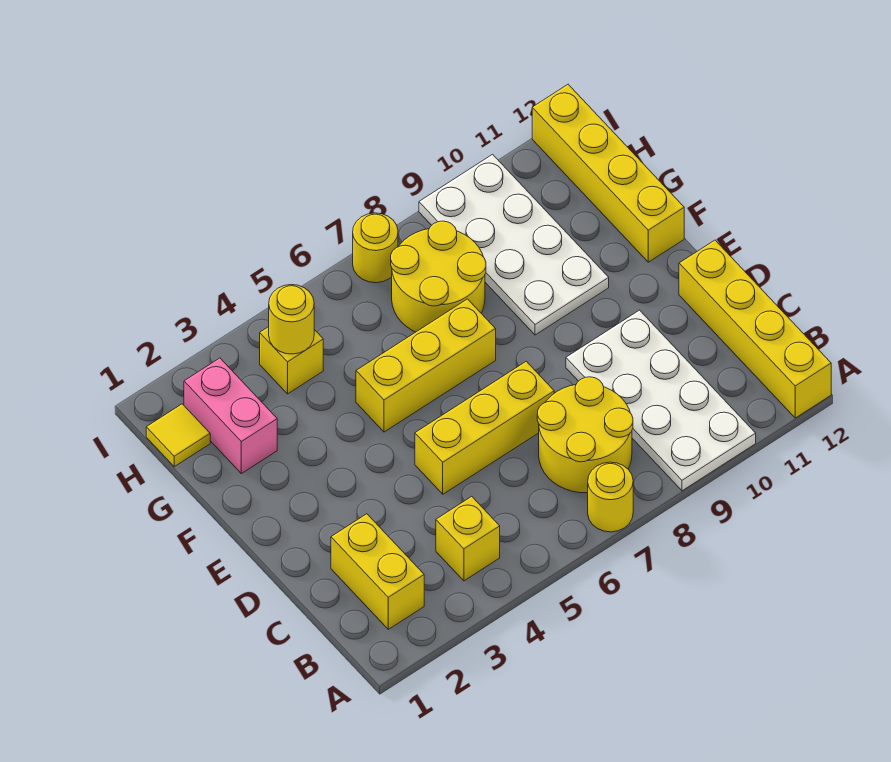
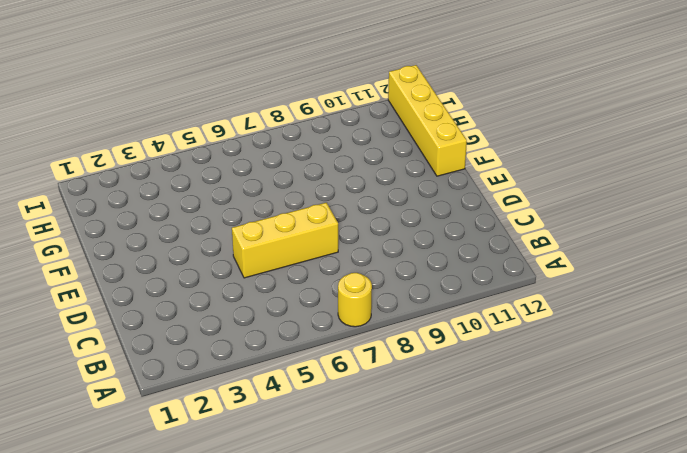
none -> white plate A9:D10 level 1
none -> yellow brick A12:D12 level 1
none -> yellow brick B2:C2 level 1

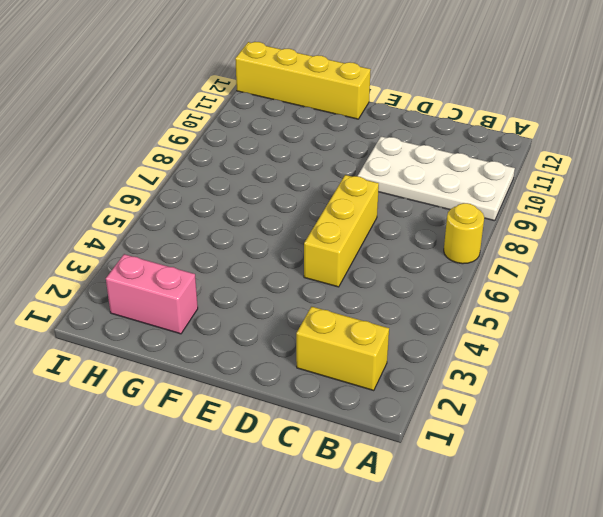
none -> yellow brick A12:D12 level 1
none -> yellow brick B4 level 1
none -> yellow round brick B7:C8 level 1

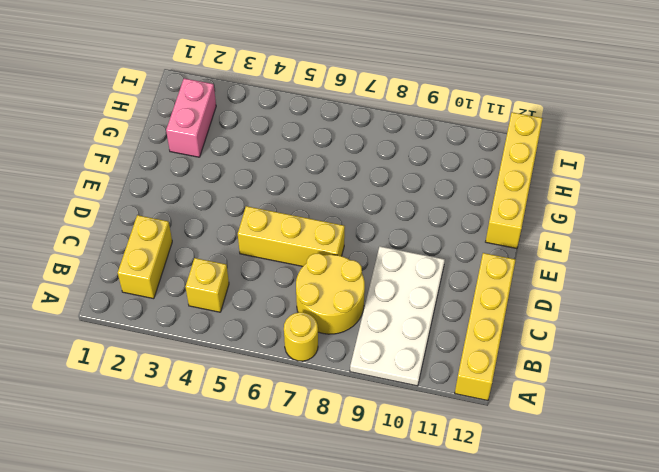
none -> yellow brick F5:F7 level 1
none -> white plate F9:I10 level 1
none -> yellow round brick G7:H8 level 1

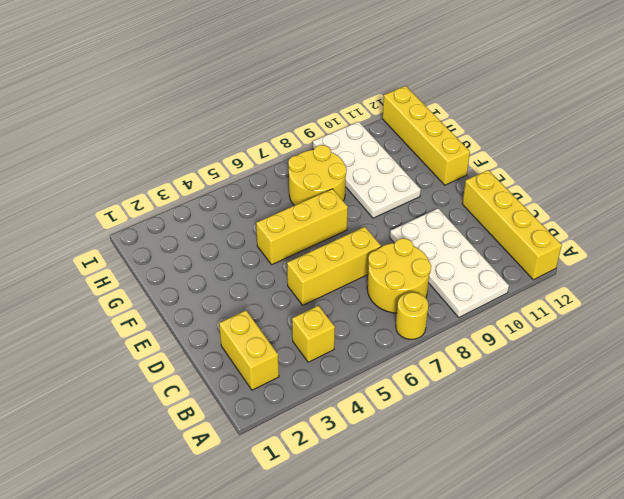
none -> pink brick G2:H2 level 1
none -> yellow tile H1 level 1
none -> yellow brick H4 level 1

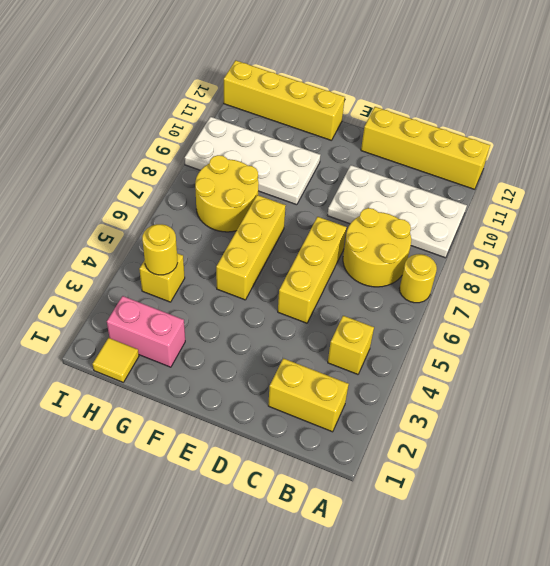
none -> yellow round brick I7 level 1

